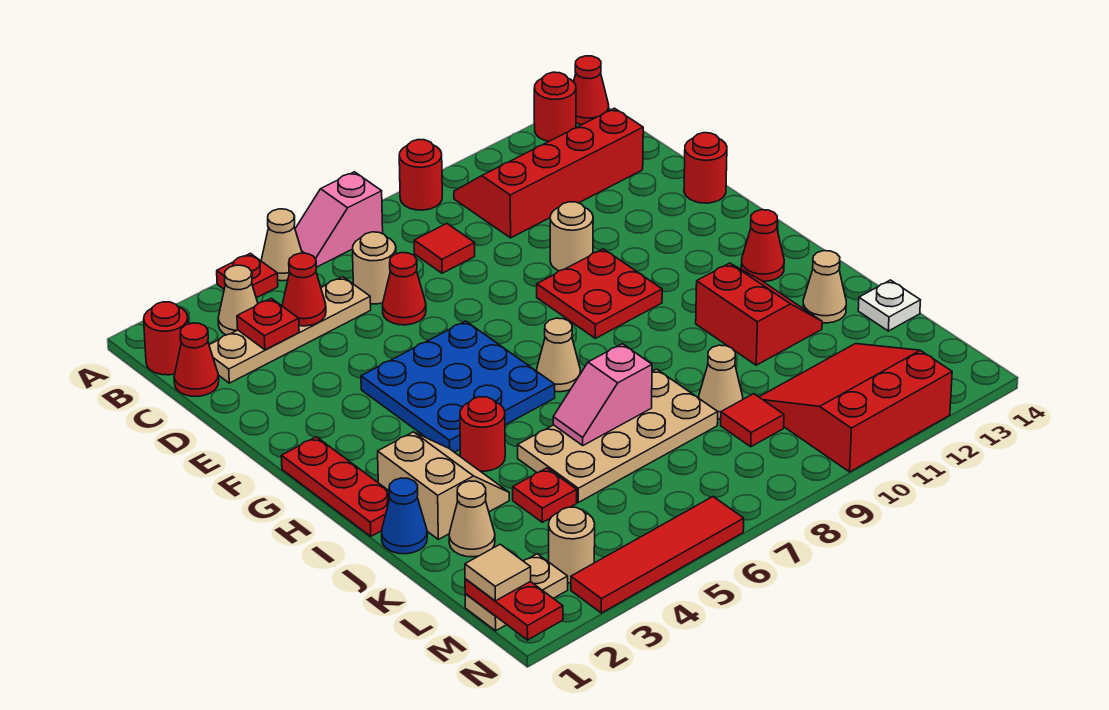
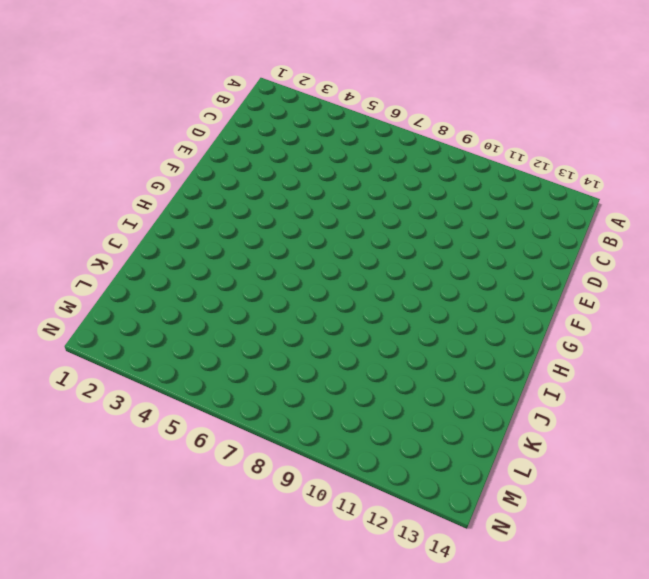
none -> red plate A4 level 1
none -> tan cone A5 level 1
none -> pink slope A6:A7 level 1 top 7
none -> red round brick A9 level 1

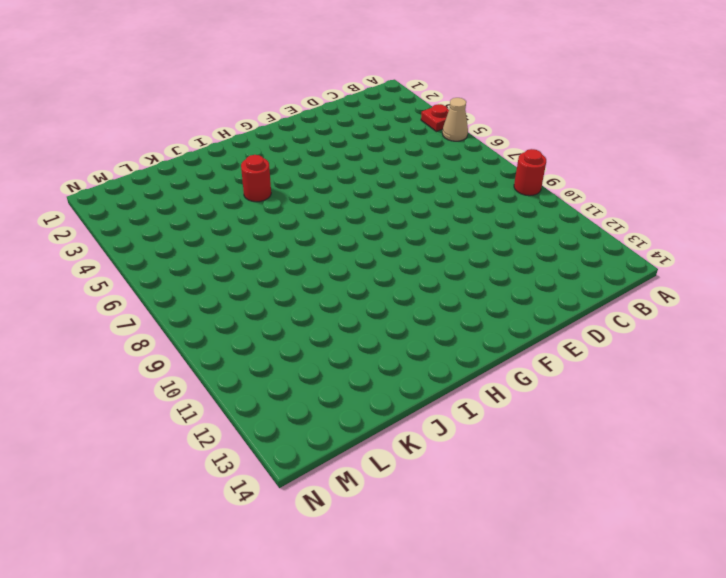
none -> pink slope A6:A7 level 1 top 7
none -> red round brick A13 level 1
none -> red cone A14 level 1
none -> red round brick B1 level 1

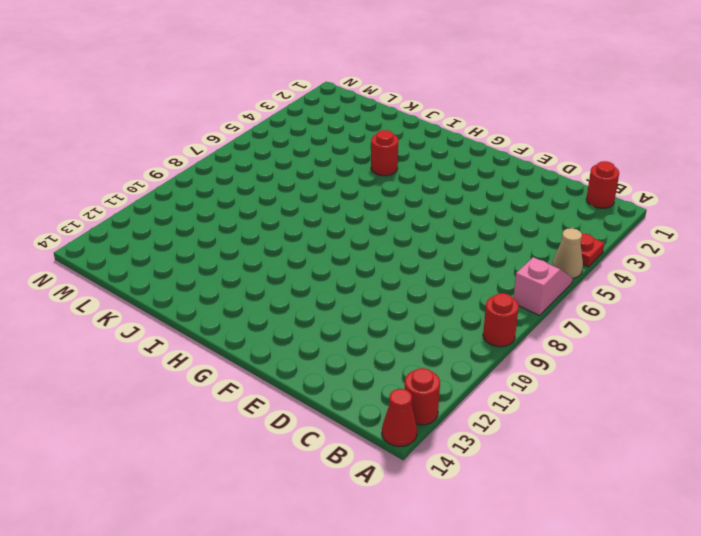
none -> tan cone B3 level 1
none -> red slope B10:C13 level 1 top C
none -> red cone C1 level 1
none -> tan plate C2:C5 level 1

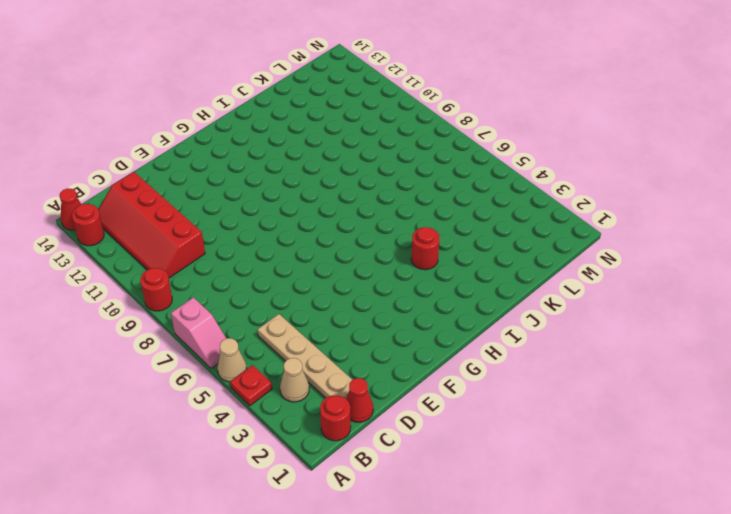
none -> tan round brick C6 level 1
none -> red tile C8 level 1
none -> red cone D6 level 1
none -> tan round brick E10 level 1

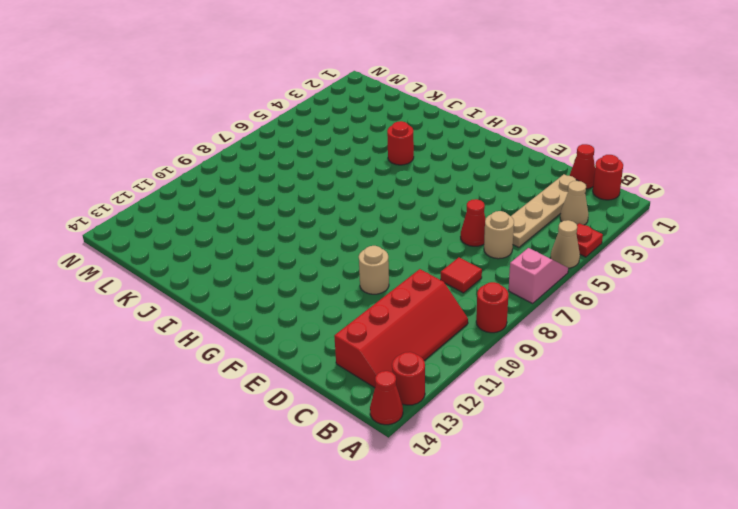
none -> red round brick E14 level 1
none -> blue plate F4:H6 level 1
none -> red plate F9:G10 level 1
none -> red plate G1:I1 level 1

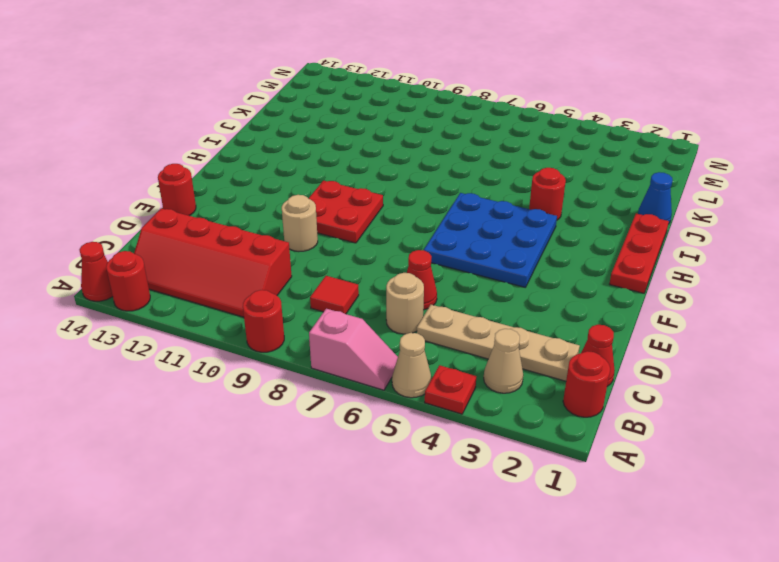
none -> tan cone H7 level 1
none -> red cone H13 level 1
none -> tan slope I2:J3 level 1 top 2
none -> red slope I11:J12 level 1 top 11

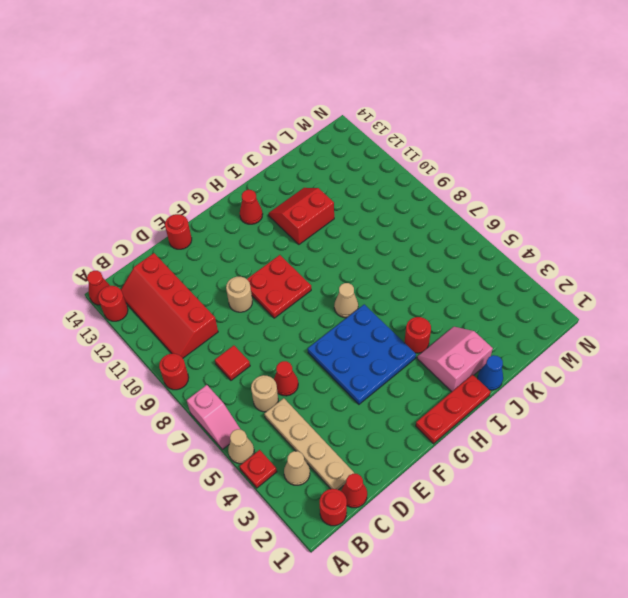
pink slope I2:J3 level 1 top 2 -> tan slope I2:J3 level 1 top 2
none -> tan plate J5:K8 level 1
none -> tan cone J13 level 1
none -> tan cone K2 level 1
none -> red plate K4 level 1

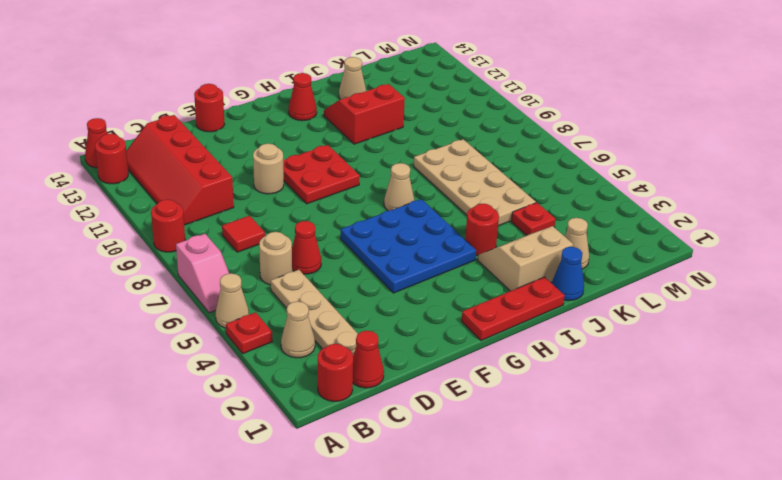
none -> tan cone K9 level 1
none -> white plate K14 level 1
none -> red tile L9 level 1
none -> red slope L10:N12 level 1 top N

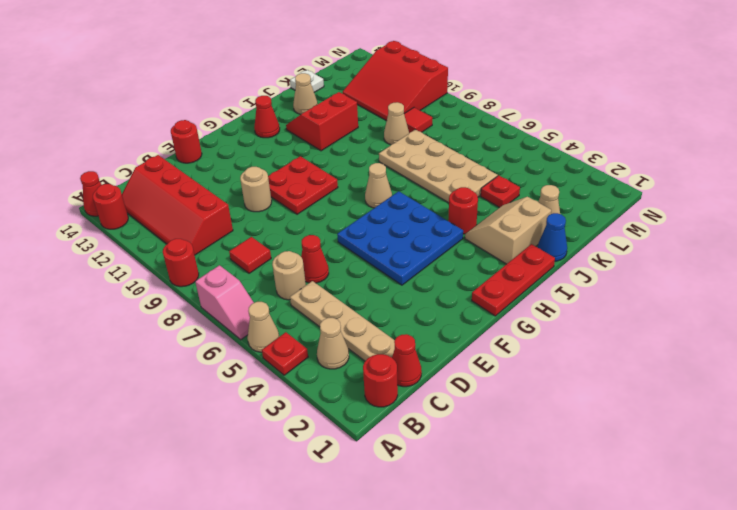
none -> tan plate M1:M2 level 1
none -> tan round brick M3 level 1
none -> red tile N3:N6 level 1
none -> red plate C3 level 2

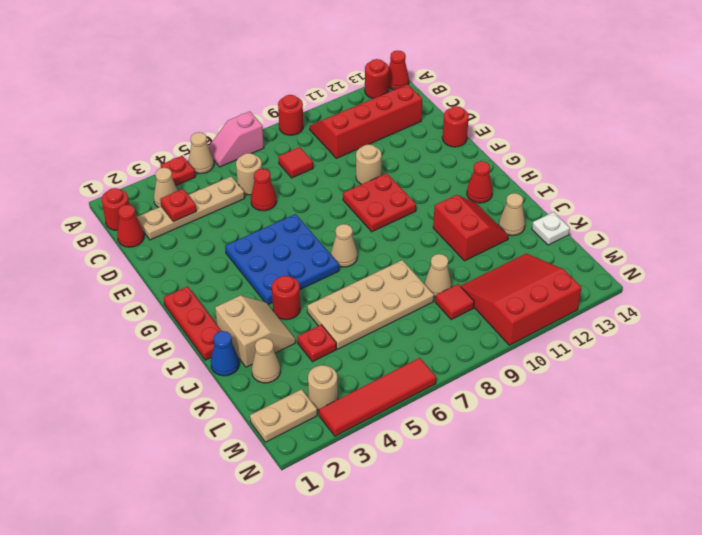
none -> red cone C4 level 2
none -> pink slope J6:J7 level 2 top 7
none -> red plate M1:N1 level 2
none -> tan tile M1 level 3

